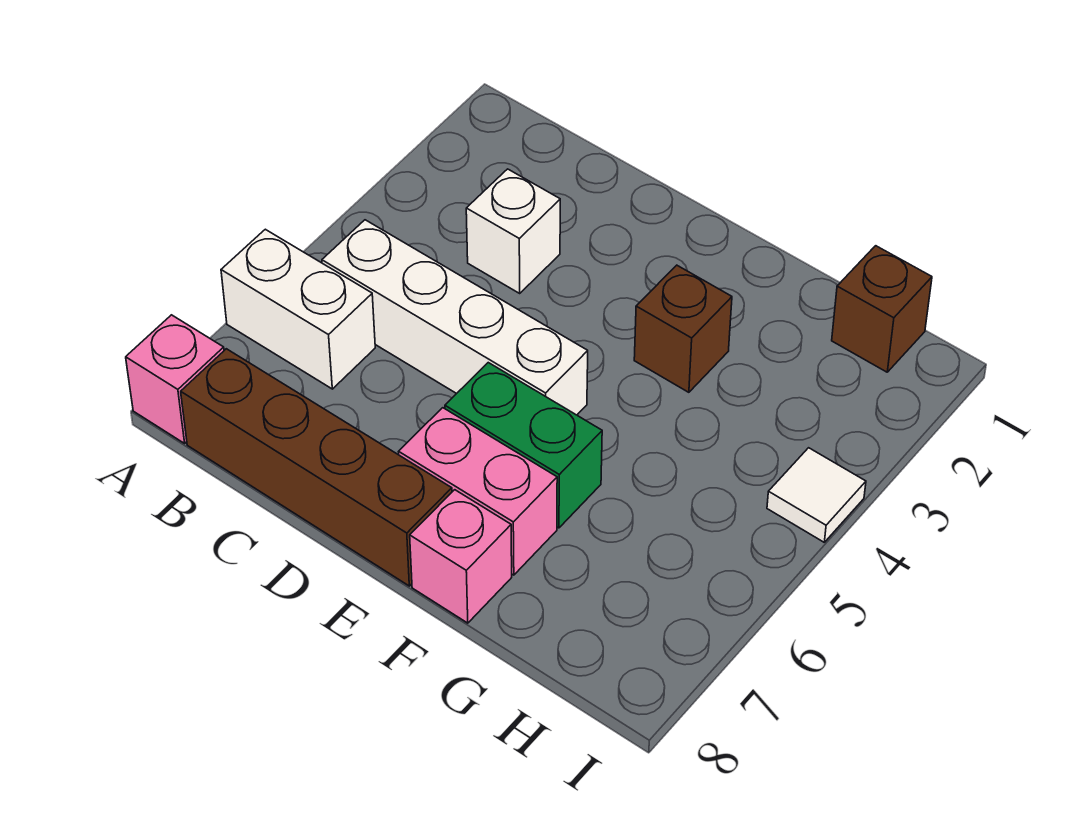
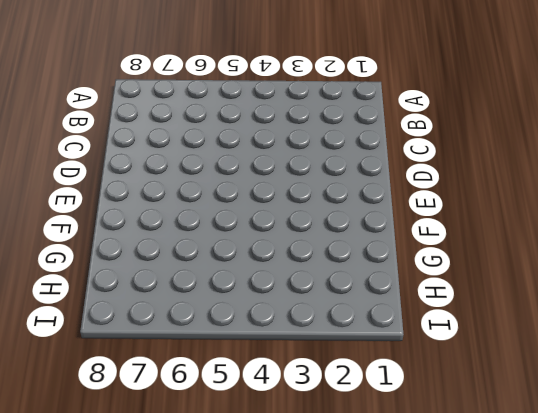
none -> white brick A6:B6 level 1
none -> pink brick A8 level 1

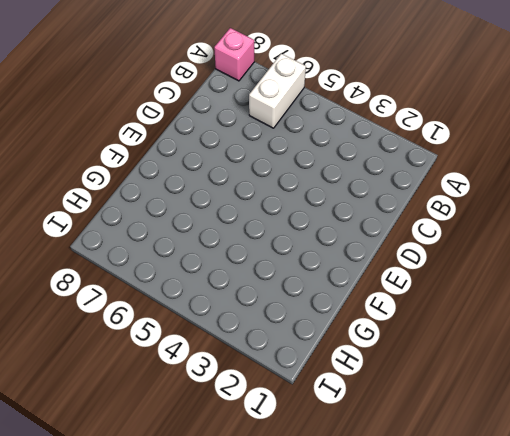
none -> white brick B5:E5 level 1
none -> brown brick B8:E8 level 1

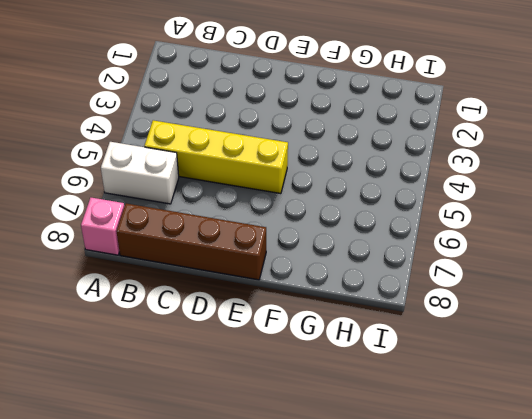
yellow brick B5:E5 level 1 -> white brick B5:E5 level 1
none -> white brick C3 level 1
none -> green brick E6:F6 level 1

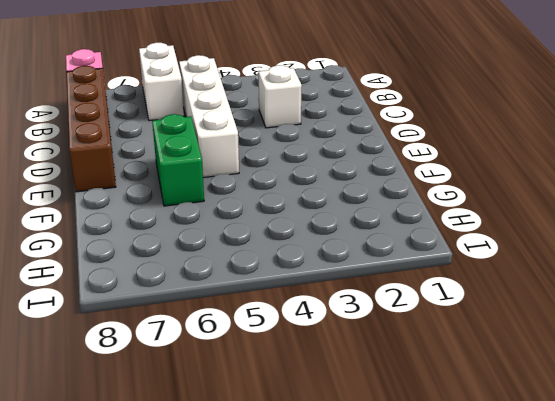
none -> pink brick E7:F7 level 1
none -> brown brick F3 level 1

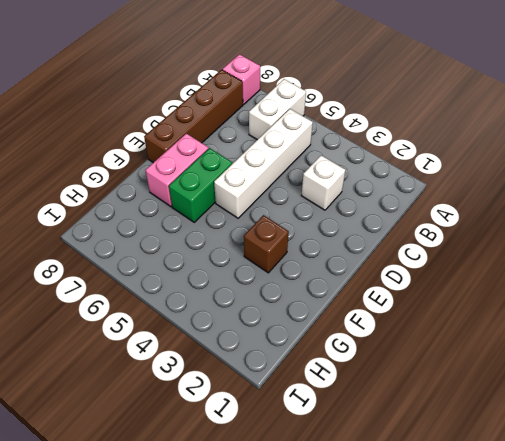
none -> pink brick F8 level 1
none -> brown brick H1 level 1

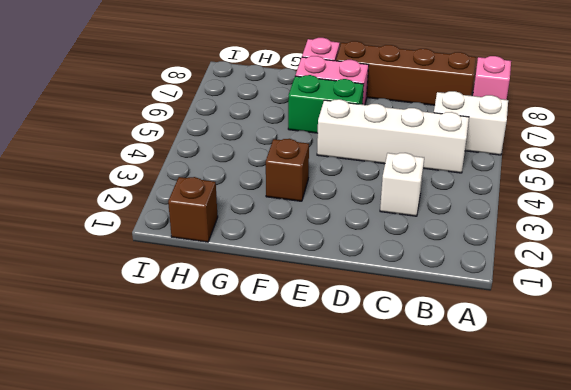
none -> white tile I4 level 1

